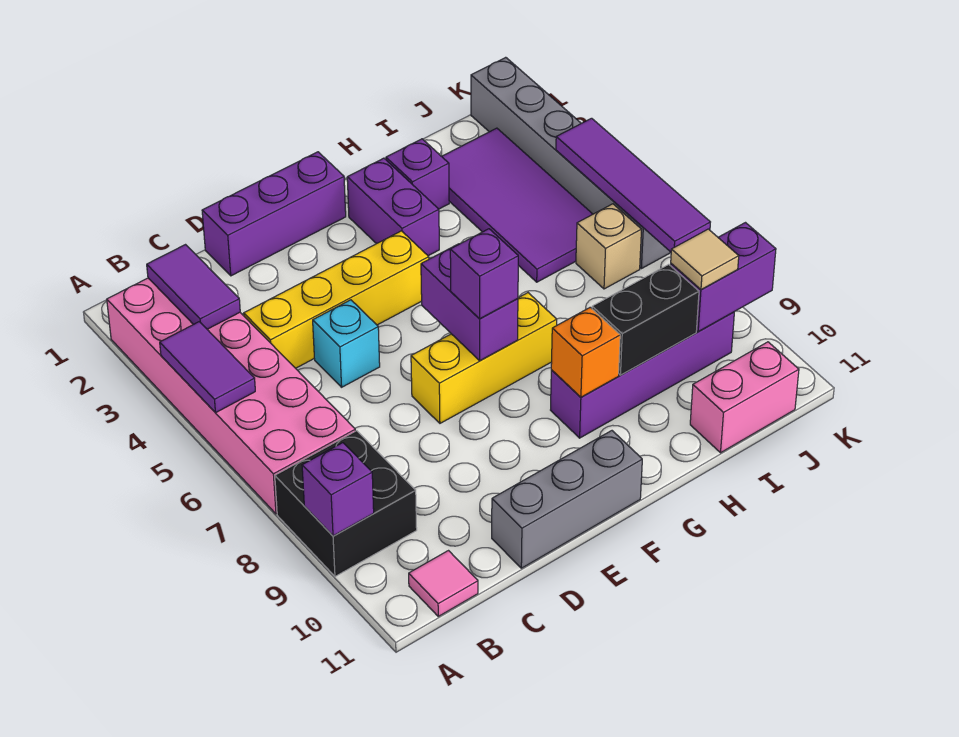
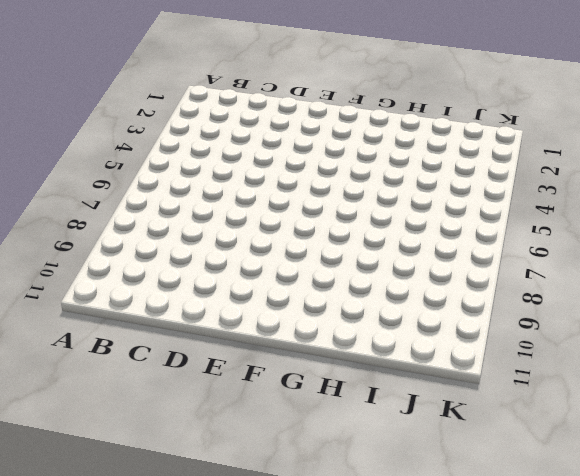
none -> pink brick A2:B7 level 1
none -> black brick A8:B9 level 1
none -> pink tile B11 level 1

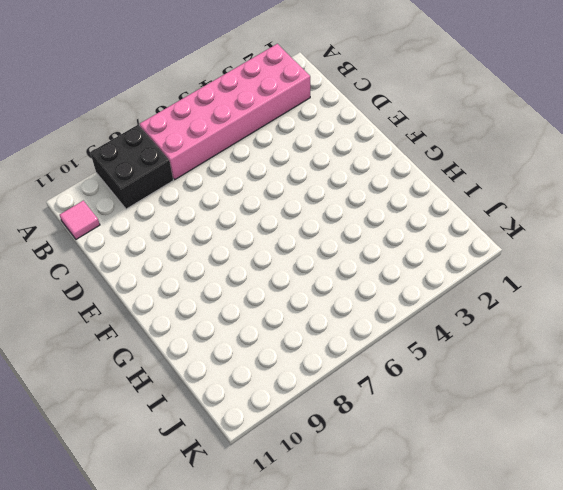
none -> yellow brick C4:F4 level 1
none -> purple brick D1:F1 level 1
none -> cyan brick D5 level 1

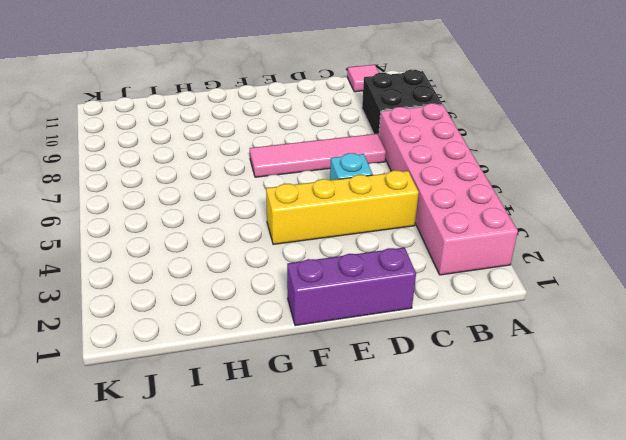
pink tile C7:F7 level 1 -> yellow brick E7:G7 level 1
none -> grey brick D11:F11 level 1
none -> purple brick G2:G3 level 1
none -> purple brick G9:J9 level 1

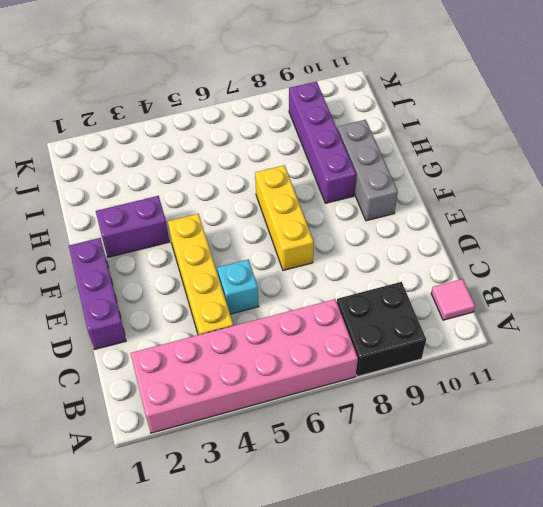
grey brick F10:H10 level 1 -> grey brick D11:F11 level 1
none -> purple brick H2 level 1
none -> purple tile I2:J5 level 1
none -> pink brick I11:J11 level 1

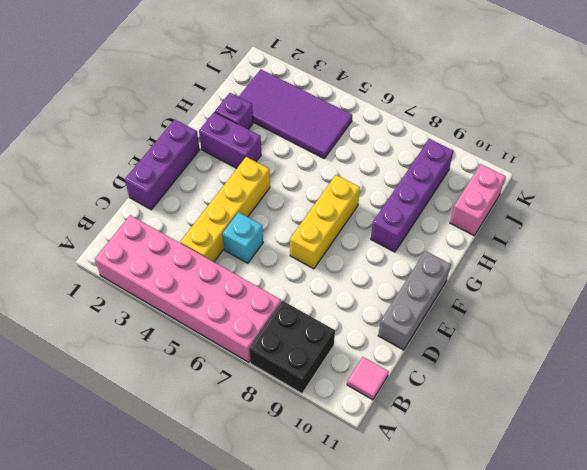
none -> tan brick J6 level 1
none -> grey brick K1:K6 level 1
none -> purple tile A4:A5 level 2

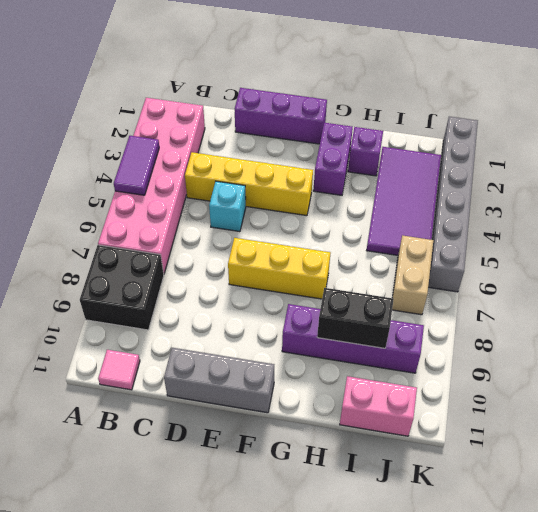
tan brick J6:J7 level 1 -> tan brick J6 level 1
none -> purple brick A9 level 2
none -> purple tile B2:B3 level 2
none -> purple brick F6:F7 level 2

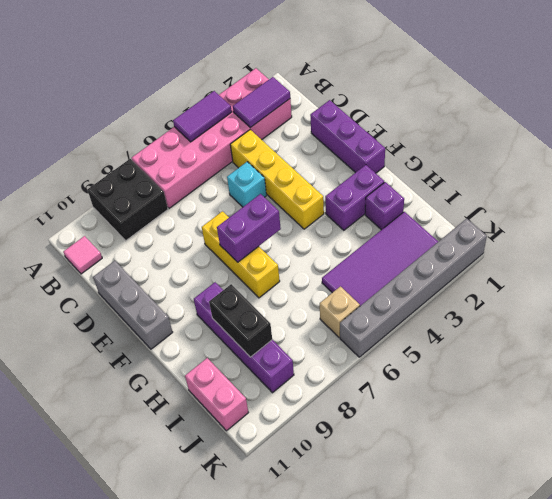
none -> purple brick A9 level 2
none -> orange brick G9 level 2
none -> purple brick J9:K9 level 2

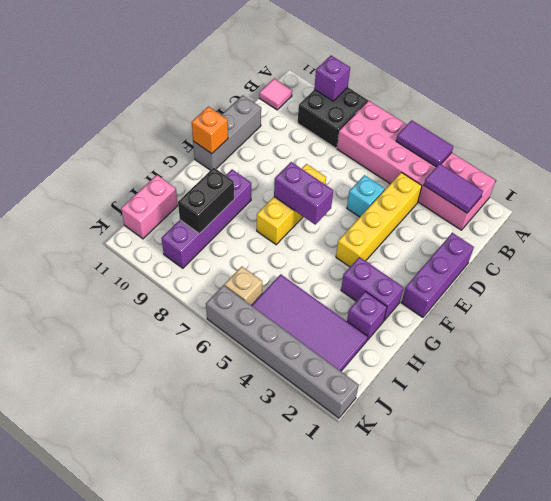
orange brick F11 level 2 -> orange brick G9 level 2
none -> purple brick J9:K9 level 2
none -> purple tile K4:K7 level 2
none -> purple brick F7 level 3

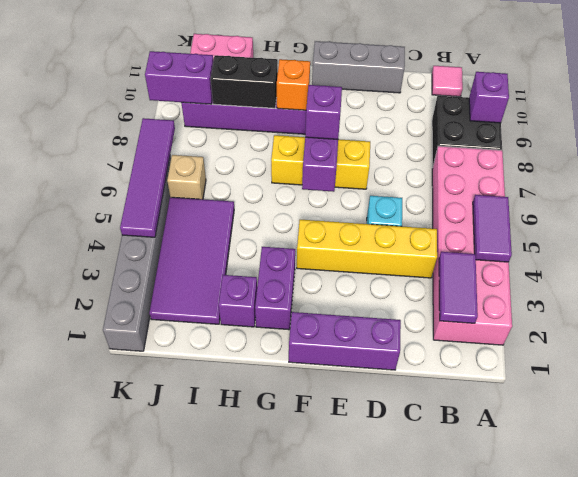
none -> tan tile J9 level 3

